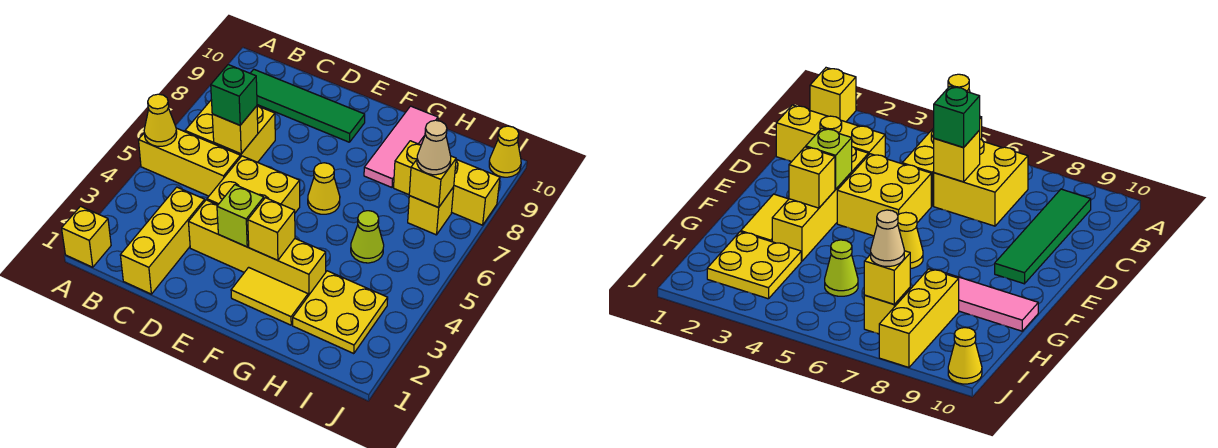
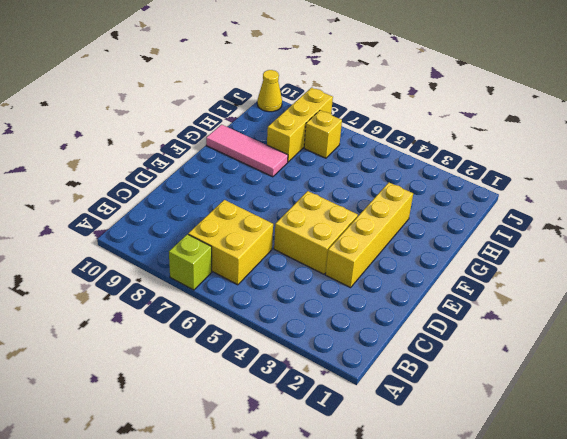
lime brick A7 level 1 -> lime brick E3 level 2
none -> yellow brick A1 level 1
none -> yellow brick A5:C5 level 1
none -> green tile B9:E9 level 1

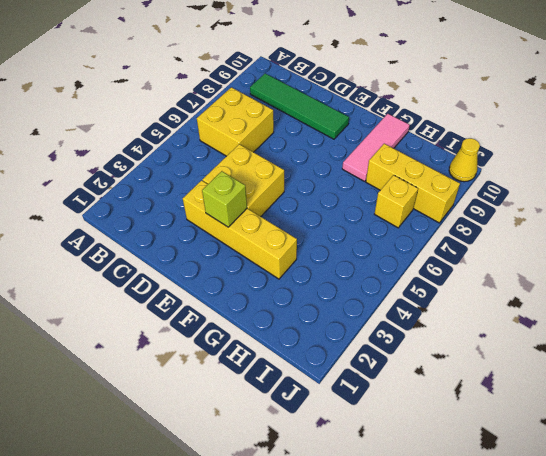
none -> yellow brick A1 level 1
none -> yellow brick A5:C5 level 1
none -> yellow brick C1:C3 level 1

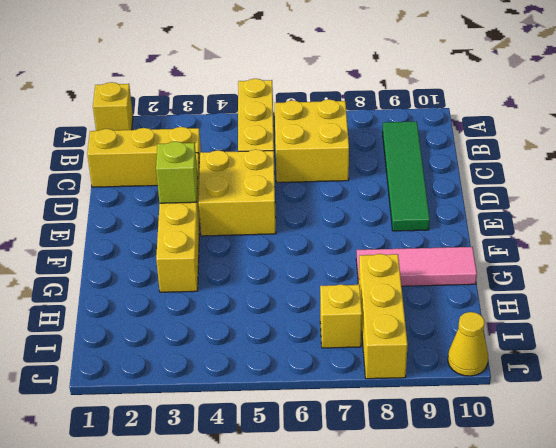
none -> yellow tile F2:G2 level 1
none -> yellow cone F6 level 1
none -> yellow plate H2:I3 level 1

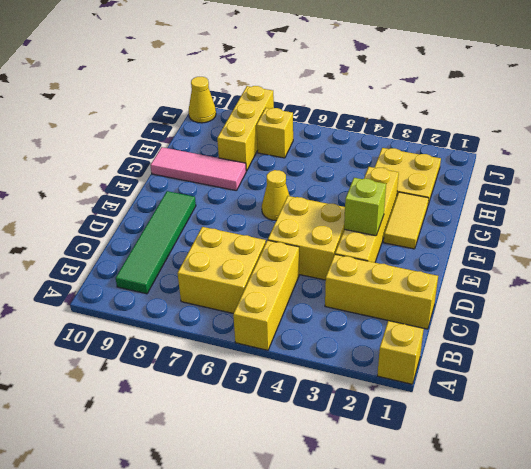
none -> lime cone H5 level 1
none -> yellow cone A5 level 2
none -> yellow brick C6 level 2

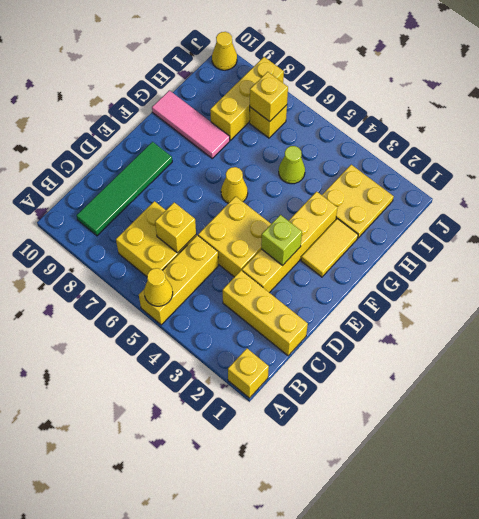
none -> yellow brick F3 level 2
none -> green brick C6 level 3
none -> tan cone I7 level 3

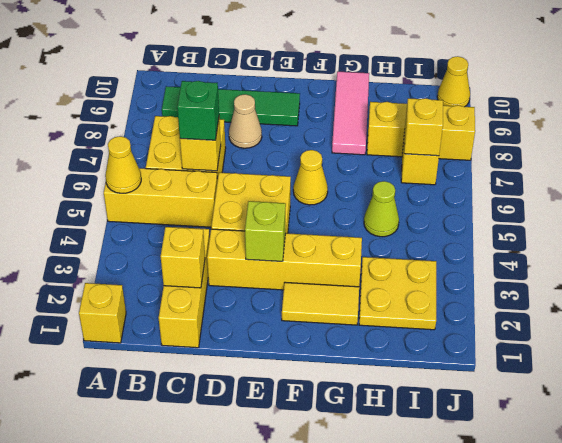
yellow brick C2 level 2 -> yellow brick F3 level 2
tan cone D8 level 1 -> tan cone I7 level 3

